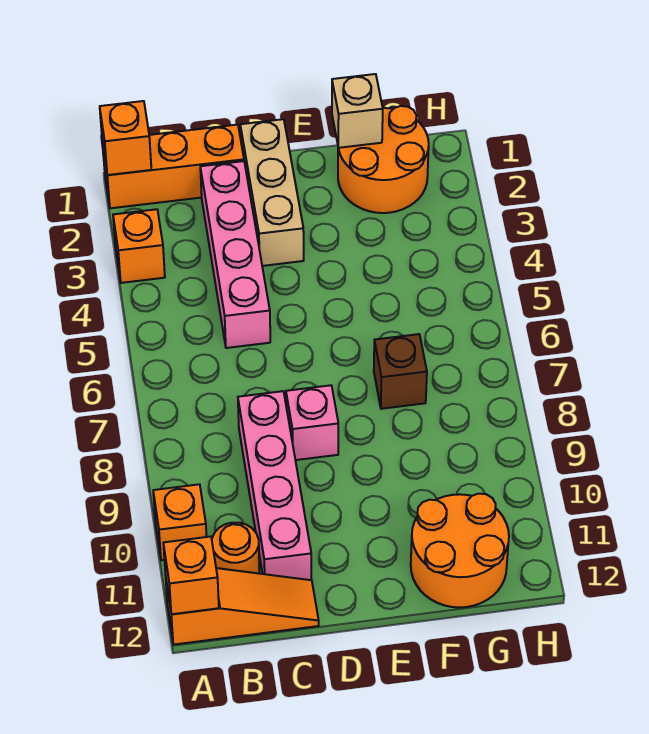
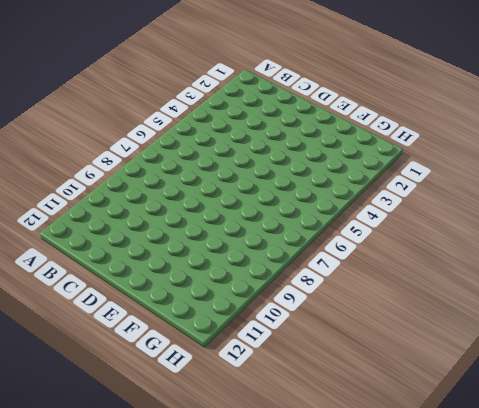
none -> orange brick A1:C1 level 1
none -> orange brick A3 level 1
none -> orange brick A10 level 1

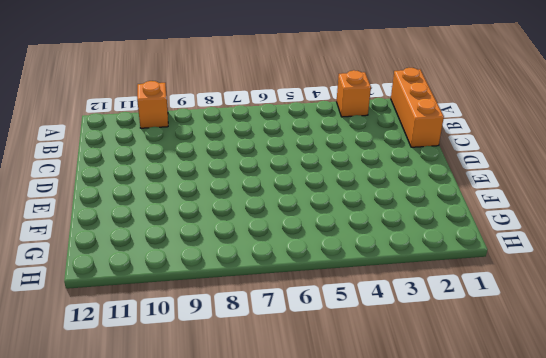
none -> orange slope A12:C12 level 1 top A
none -> orange round brick B11 level 1
none -> pink brick C2:C5 level 1

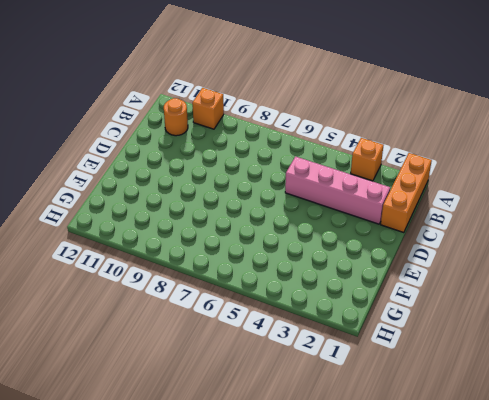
none -> orange slope A12:C12 level 1 top A
none -> pink brick C8:C11 level 1
none -> tan brick D1:D3 level 1

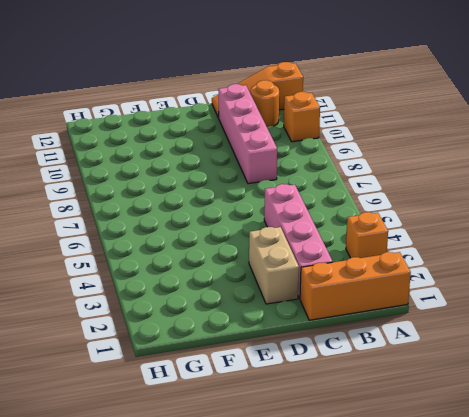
tan brick D2:D3 level 1 -> tan brick D1:D3 level 1
none -> pink brick D8 level 1
none -> orange round brick F1:G2 level 1
none -> brown brick F7 level 1

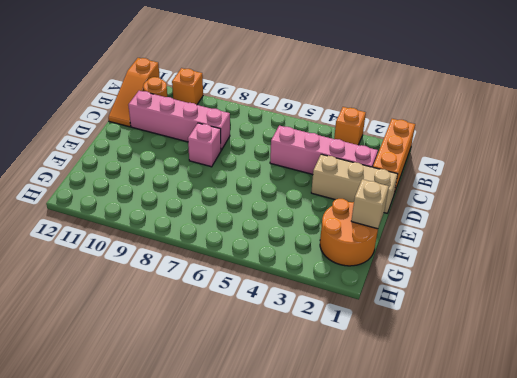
none -> brown brick F7 level 1
none -> orange round brick F11:G12 level 1
none -> orange brick A1 level 2

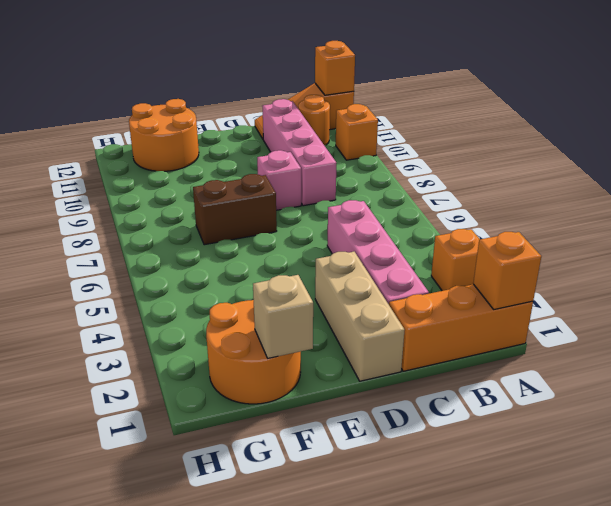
brown brick E7:F7 level 1 -> brown brick F7 level 1

